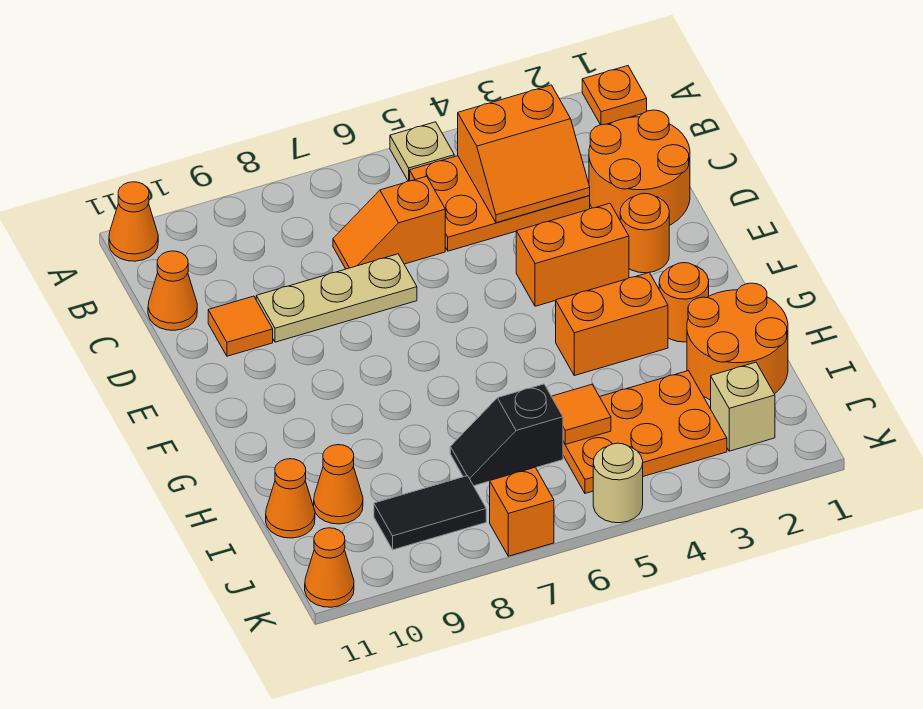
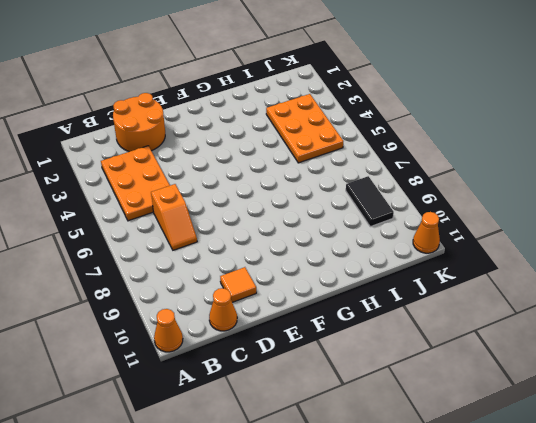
none -> orange plate A1 level 1
none -> tan plate A5 level 1
none -> tan plate D7:D9 level 1

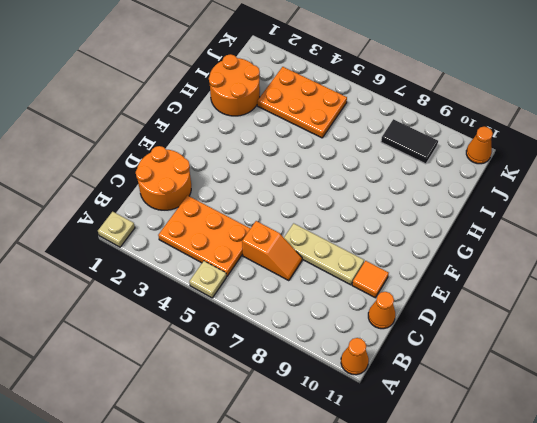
tan plate A1 level 1 -> orange plate A1 level 1
none -> orange round brick E2 level 1
none -> orange brick E3:E4 level 1
none -> orange round brick G2 level 1

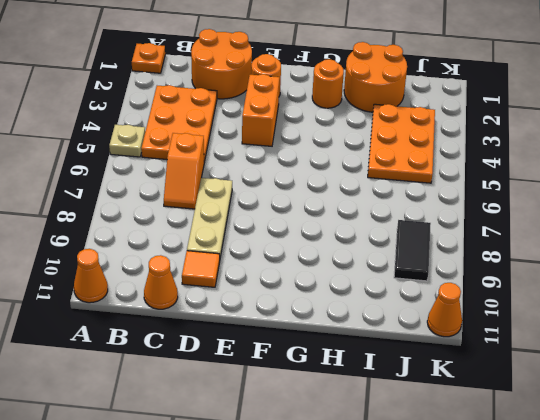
none -> orange brick G3:G4 level 1
none -> black slope I6:I7 level 1 top 6
none -> orange cone I10 level 1

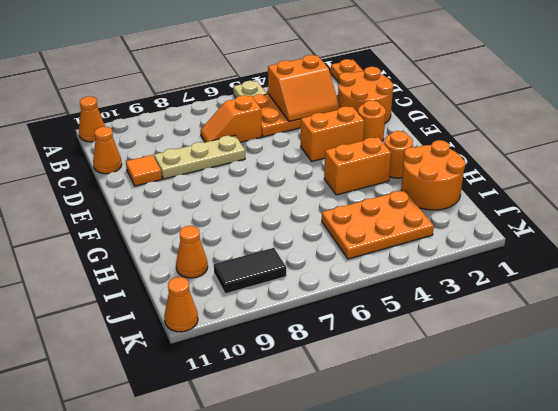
none -> black slope I6:I7 level 1 top 6
none -> orange cone I11 level 1
none -> tan brick J2 level 1

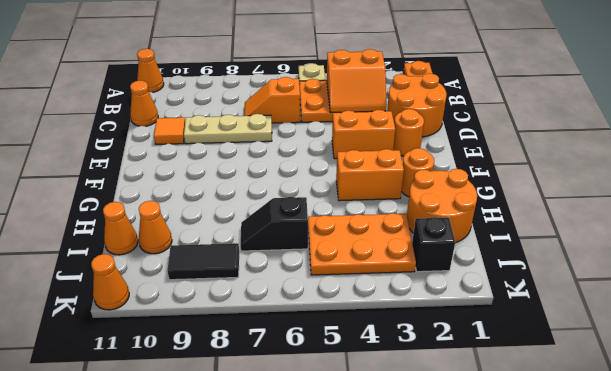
black brick J2 level 1 -> tan brick J2 level 1
none -> tan round brick K5 level 1
none -> orange brick K7 level 1
none -> orange tile I5 level 2

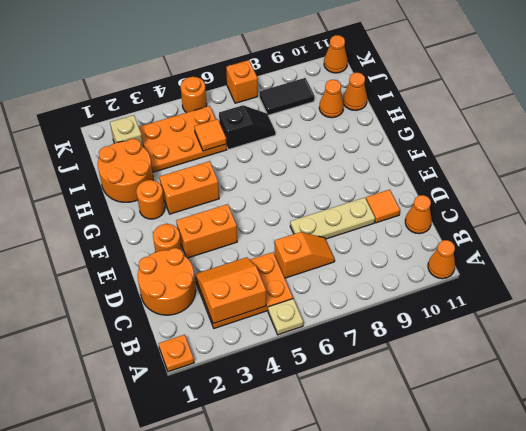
orange round brick K5 level 1 -> tan round brick K5 level 1

